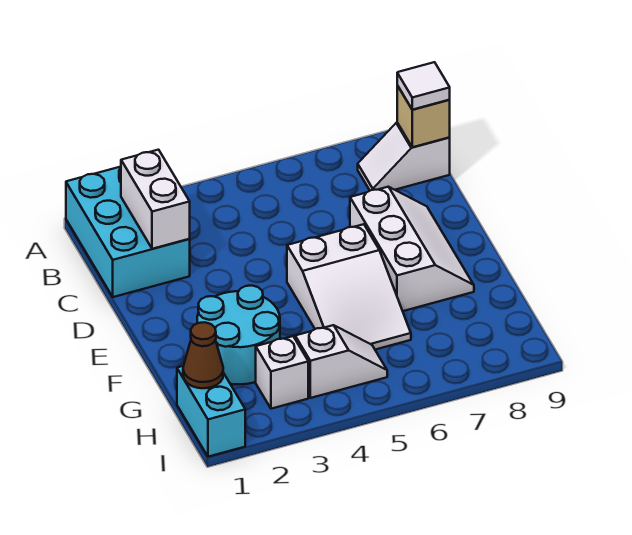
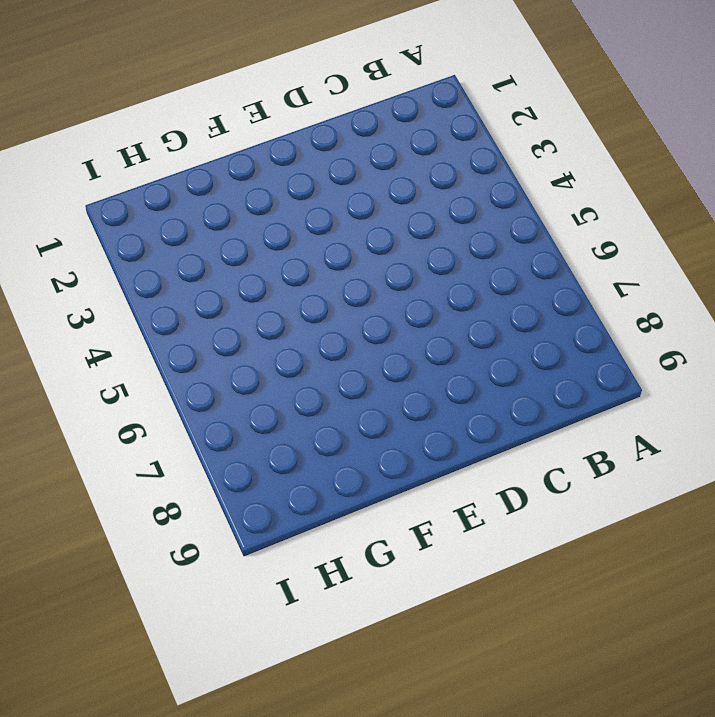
none -> cyan brick A1:C2 level 1
none -> white slope B8:B9 level 1 top 9
none -> white slope D7:F8 level 1 top 7

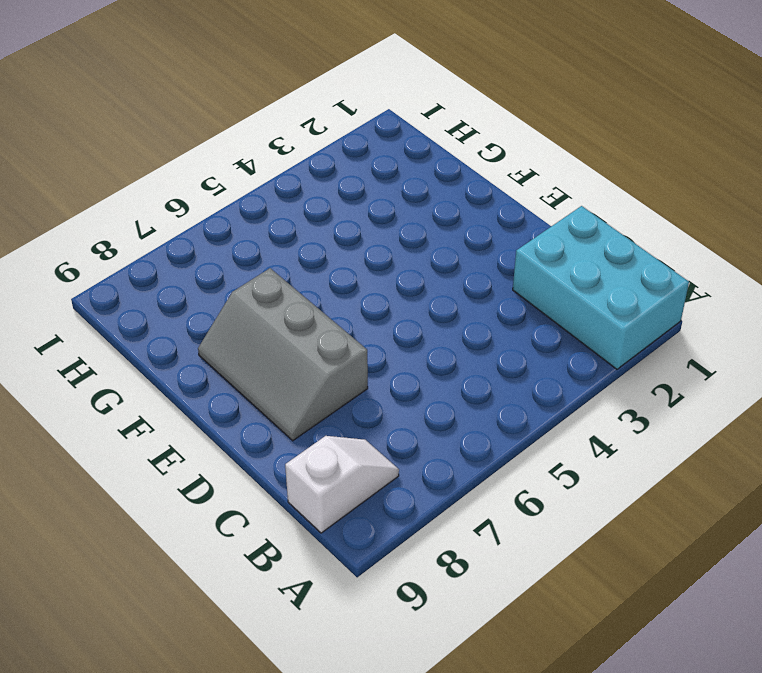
grey slope D7:F8 level 1 top 7 -> white slope D7:F8 level 1 top 7
none -> white slope E5:G6 level 1 top E
none -> cyan round brick F2:G3 level 1
none -> cyan brick H1:I1 level 1

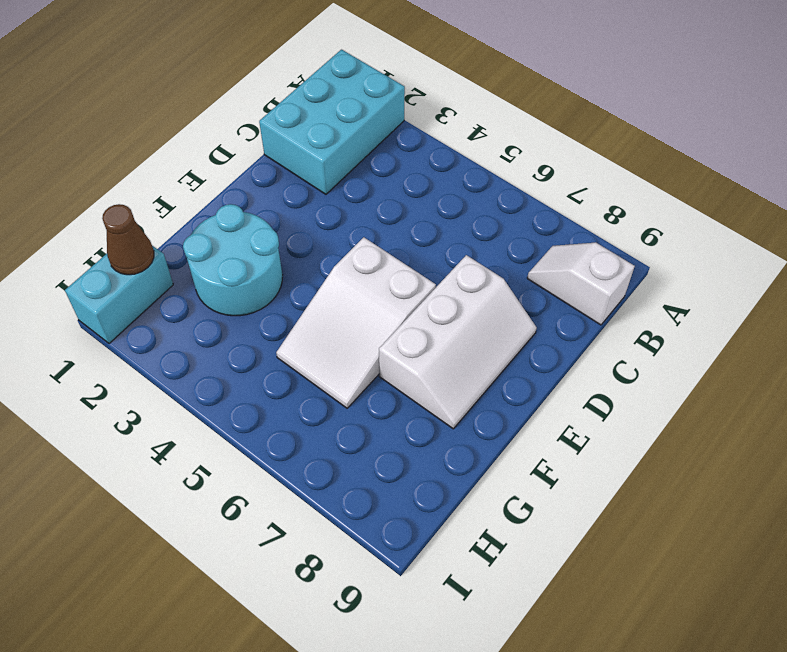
none -> white brick H3 level 1
none -> white slope H4:H5 level 1 top 4
none -> white brick B2:C2 level 2

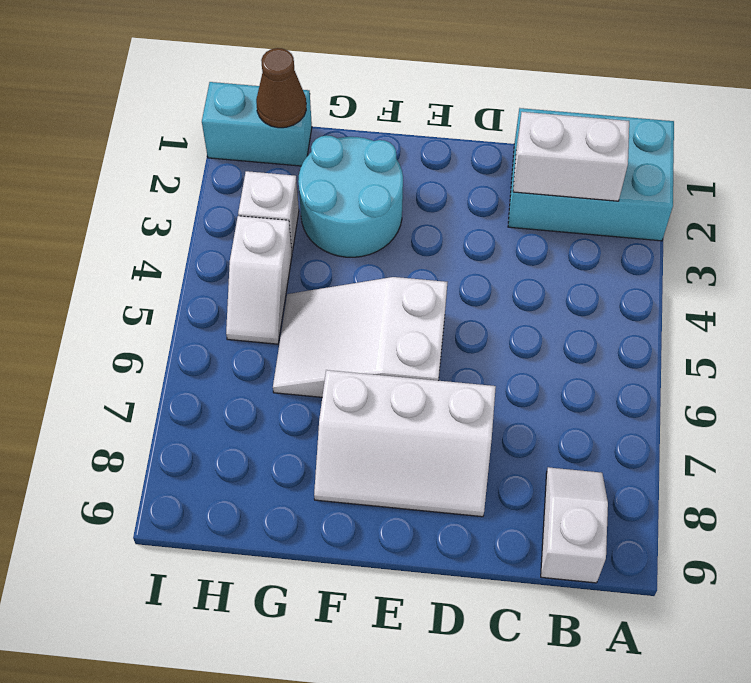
none -> tan brick B9 level 2
none -> white tile B9 level 3

